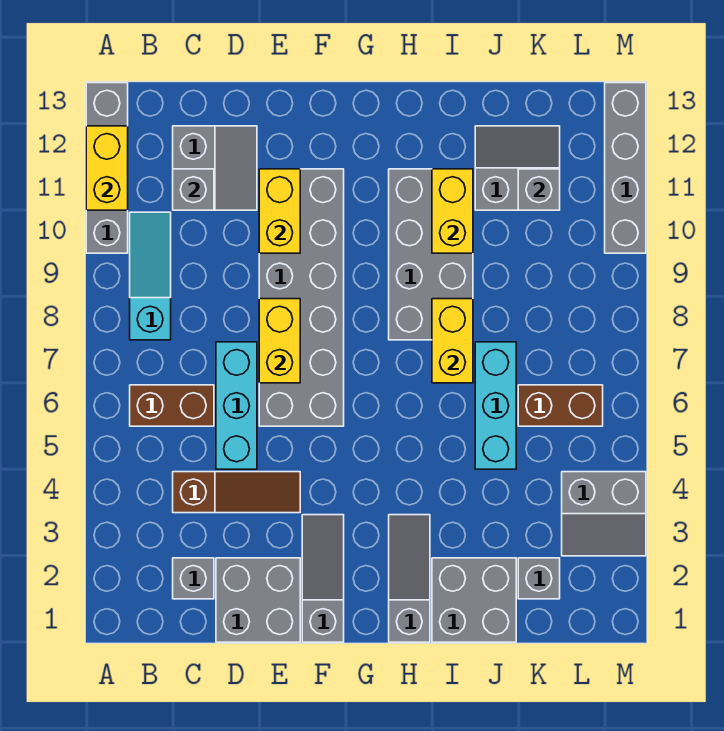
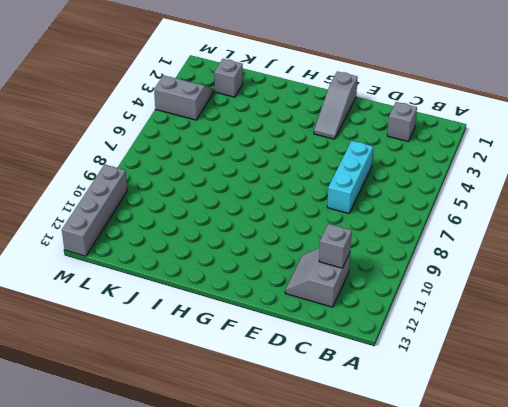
none -> grey brick A10:A13 level 1
none -> brown brick B6:C6 level 1
none -> cyan slope B8:B10 level 1 top 8

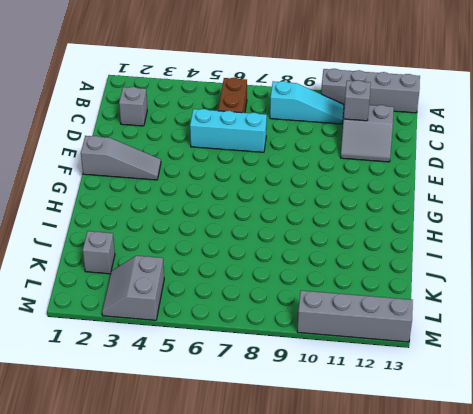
none -> brown slope C4:E4 level 1 top C
none -> grey brick D1:E2 level 1
none -> grey brick E6:F11 level 1

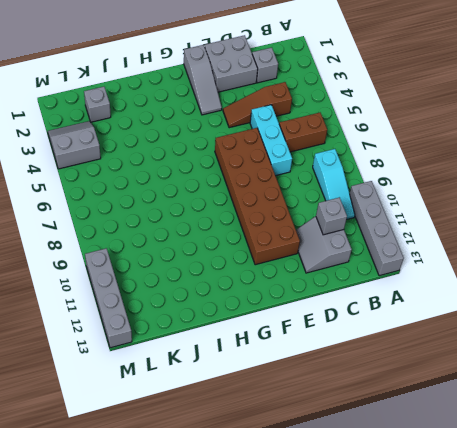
brown brick E6:F11 level 1 -> grey brick E6:F11 level 1
none -> grey slope H1:H3 level 1 top 1
none -> grey brick H8:I11 level 1
none -> grey brick I1:J2 level 1

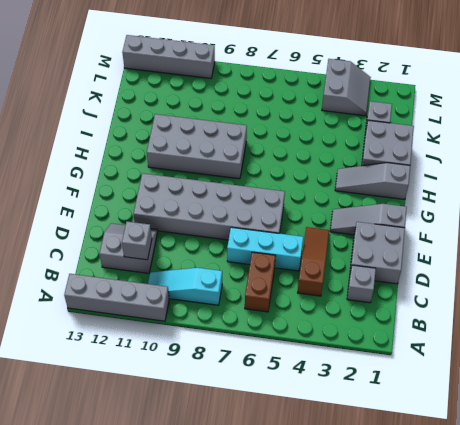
none -> cyan brick J5:J7 level 1
none -> grey slope J11:K12 level 1 top 11
none -> brown brick K6:L6 level 1

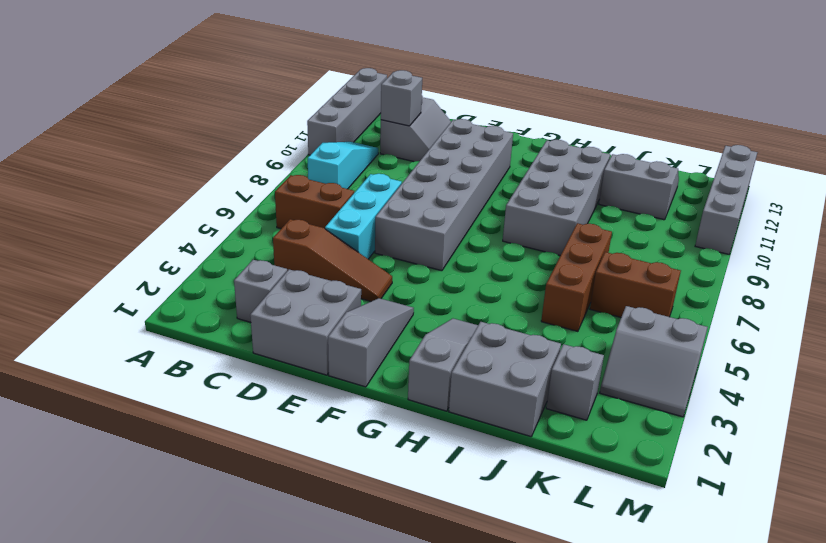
brown brick J5:J7 level 1 -> cyan brick J5:J7 level 1
none -> yellow brick A11:A12 level 2
none -> yellow brick E7:E8 level 2
none -> yellow brick E10:E11 level 2

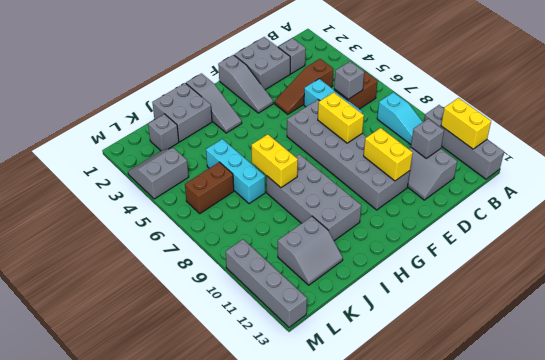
grey brick C6 level 2 -> grey brick K11 level 2
none -> yellow brick I10:I11 level 2

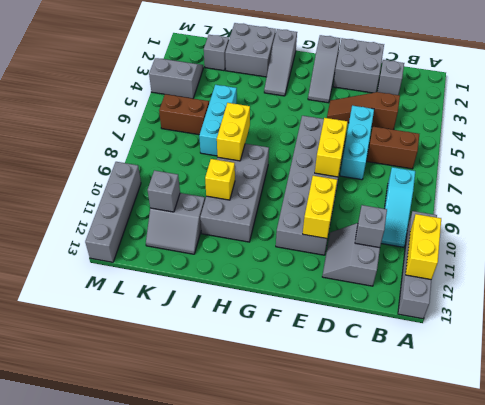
yellow brick I10 level 2 -> yellow brick I10:I11 level 2

